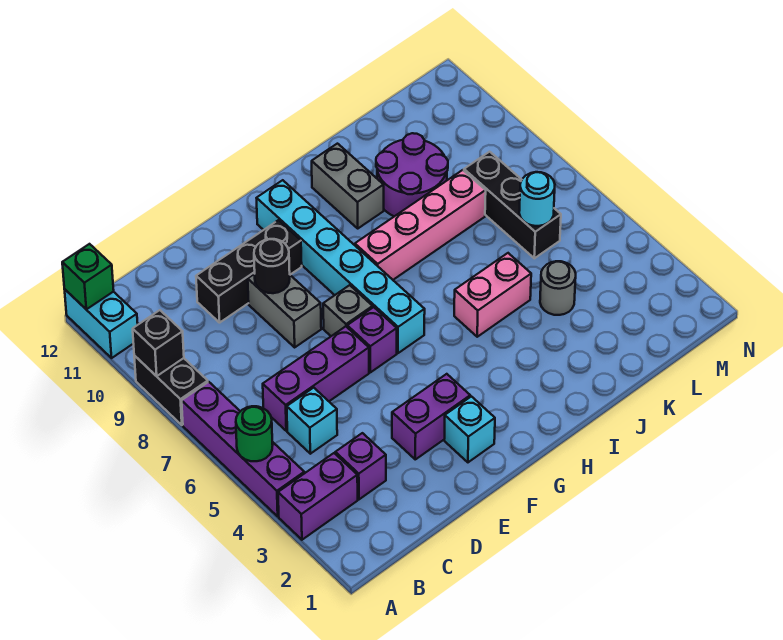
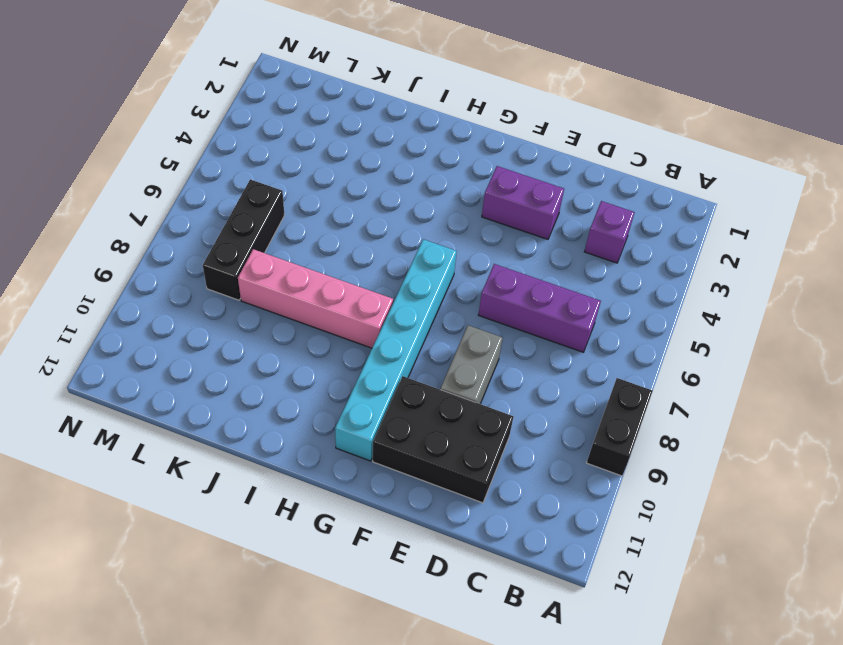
black brick D10:F11 level 1 -> black brick D10:F10 level 1
none -> purple brick A3:B3 level 1
none -> purple brick A4:A7 level 1
none -> cyan brick A11:A12 level 1

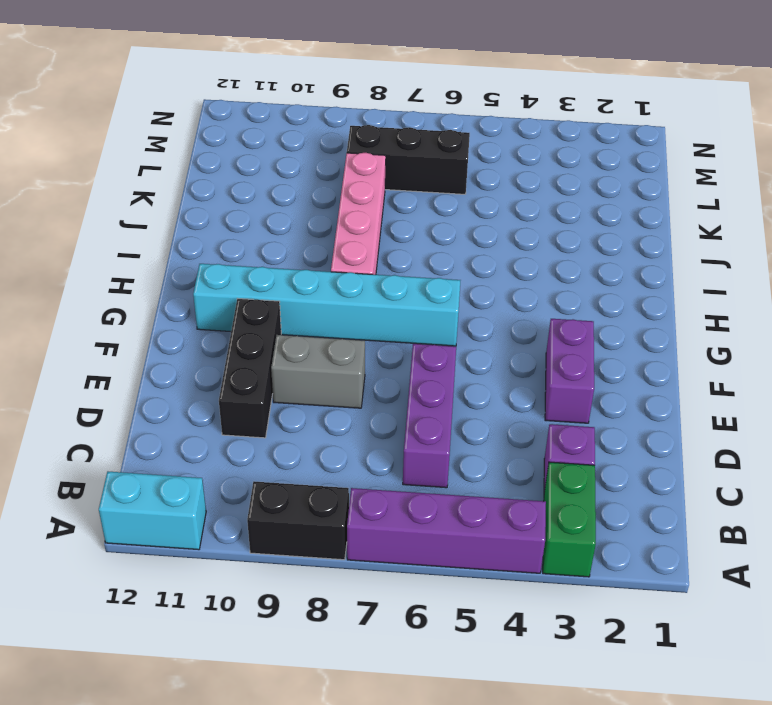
green brick A3:B3 level 1 -> purple brick A3:B3 level 1
none -> cyan brick C5 level 1
none -> cyan brick F2 level 1
none -> purple brick F6 level 1

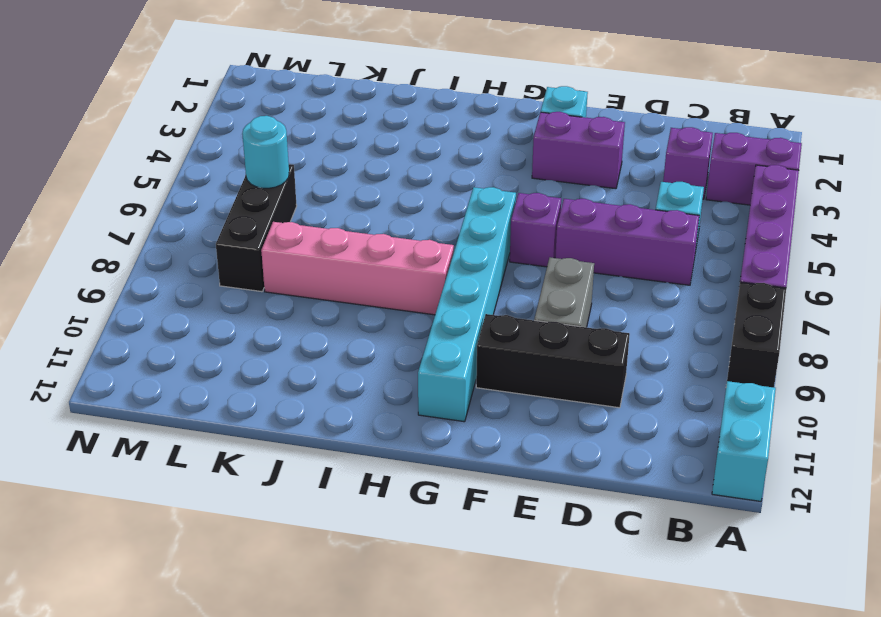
none -> grey brick F7 level 1
none -> pink brick I5:J5 level 1
none -> grey brick I10:I11 level 1

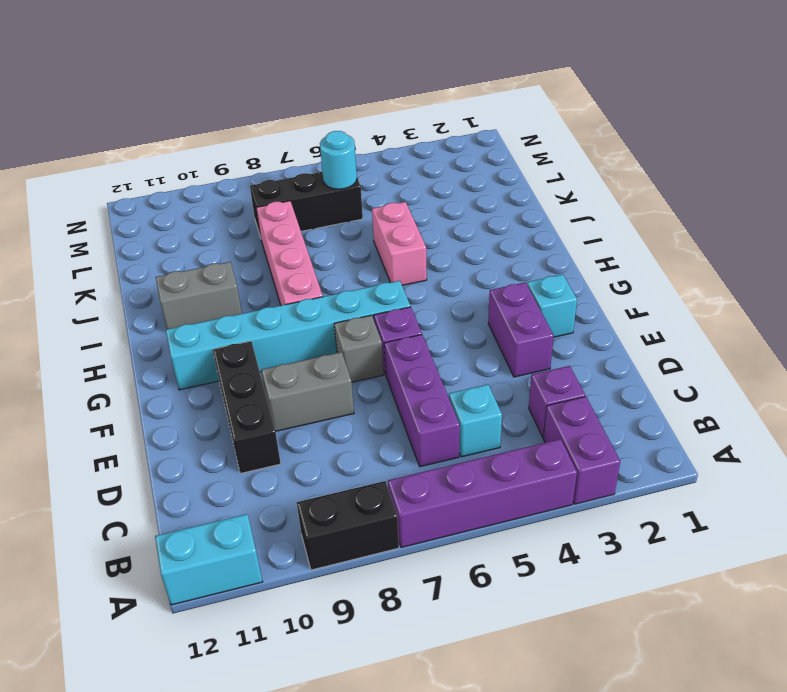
none -> purple round brick J9:K10 level 1
none -> grey round brick K4 level 1
none -> green round brick A5 level 2

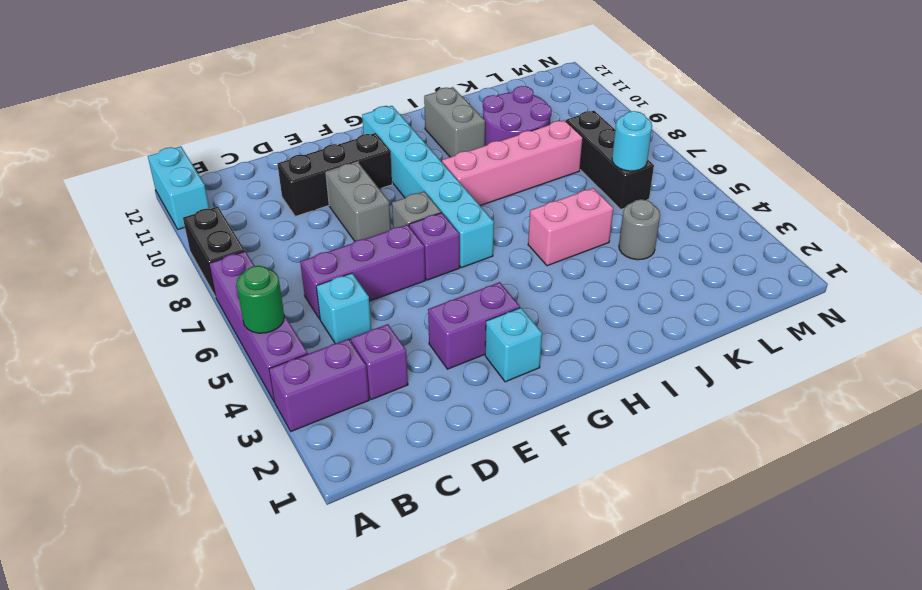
none -> black brick A9 level 2
none -> green brick A12 level 2
none -> black round brick E9 level 2

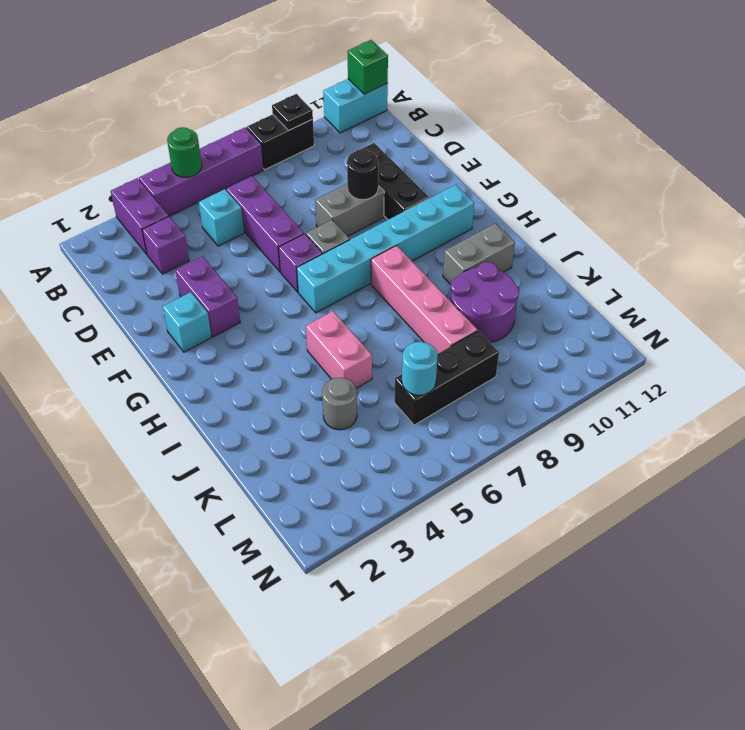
black plate A9 level 2 -> black brick A9 level 2

